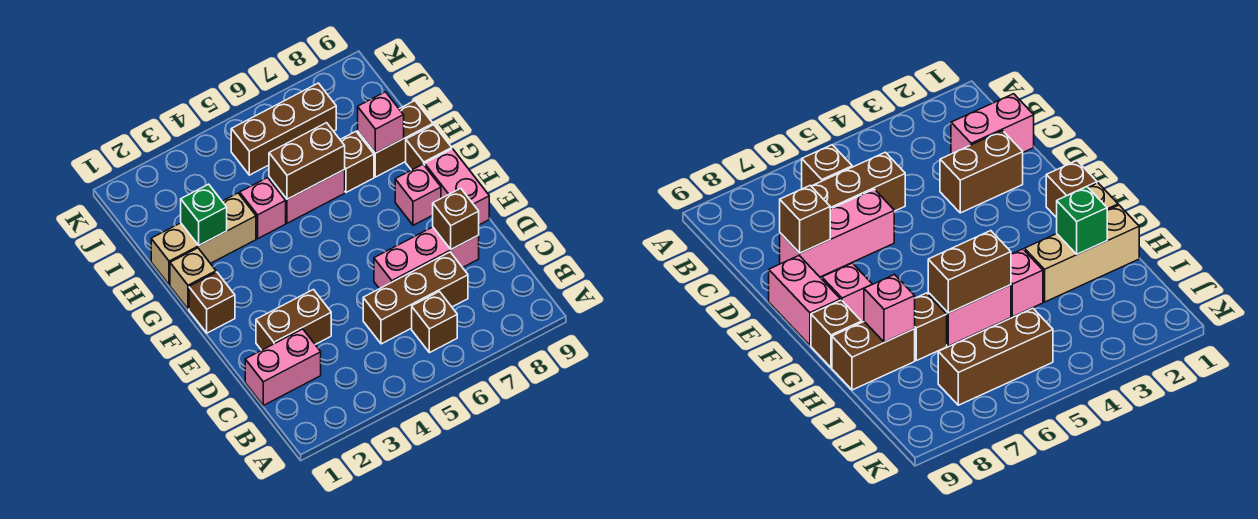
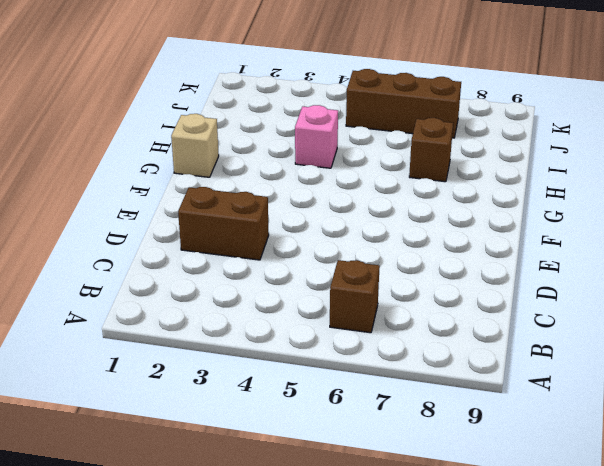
none -> pink brick C1:C2 level 1
none -> brown brick C5:C7 level 1
none -> pink brick D6:D8 level 1

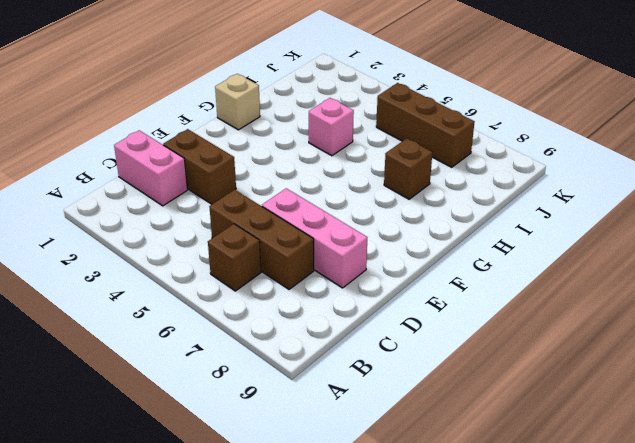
none -> pink brick E9:F9 level 1
none -> brown brick F1 level 1
none -> pink brick F8 level 1

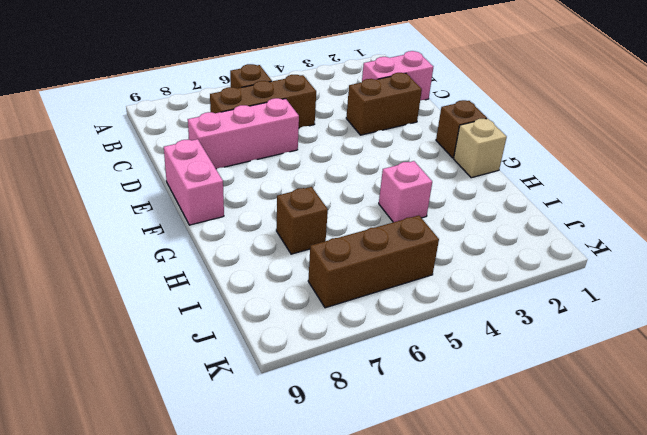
none -> pink brick F8 level 1
none -> brown brick G9 level 1
none -> tan brick H1:H3 level 1

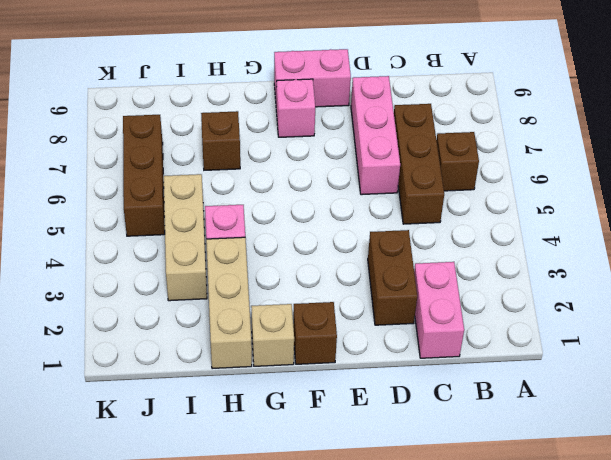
tan brick I3:I5 level 1 -> none
none -> brown brick G9 level 1
none -> pink brick H5:H6 level 1
none -> brown brick H8:H9 level 1

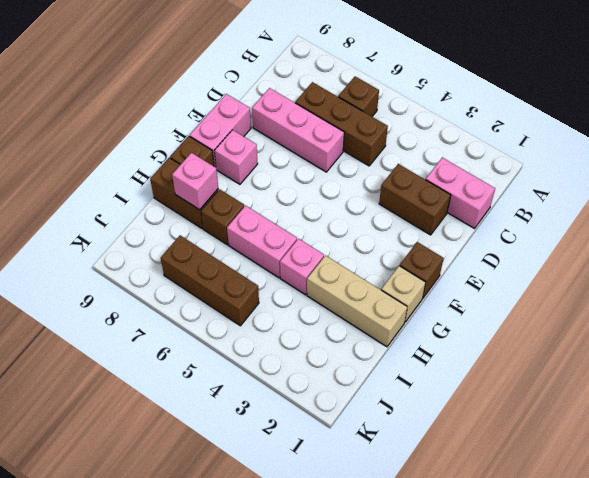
none -> brown brick D8 level 2
none -> green brick H2 level 2
none -> brown brick H5:H6 level 2

